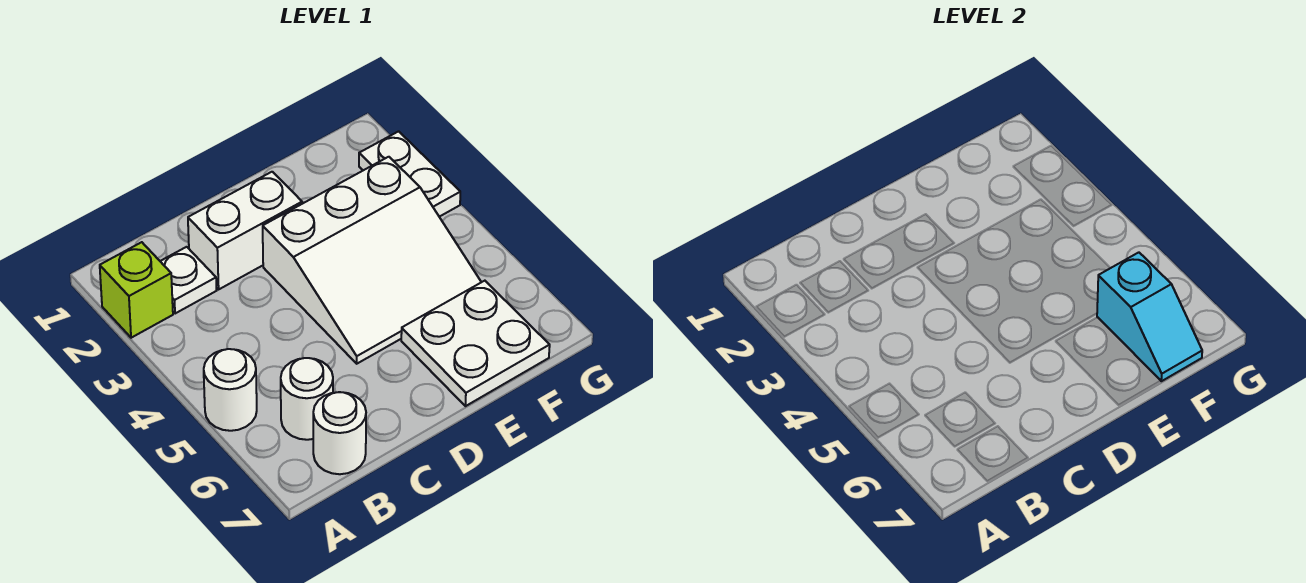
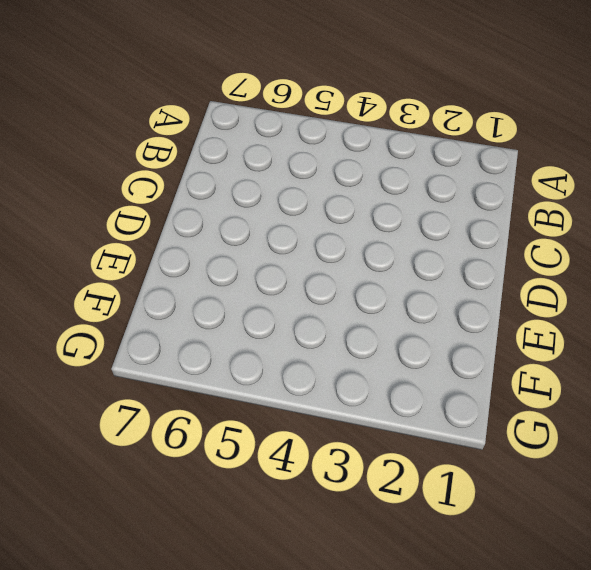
none -> lime brick A2 level 1
none -> white round brick A5 level 1

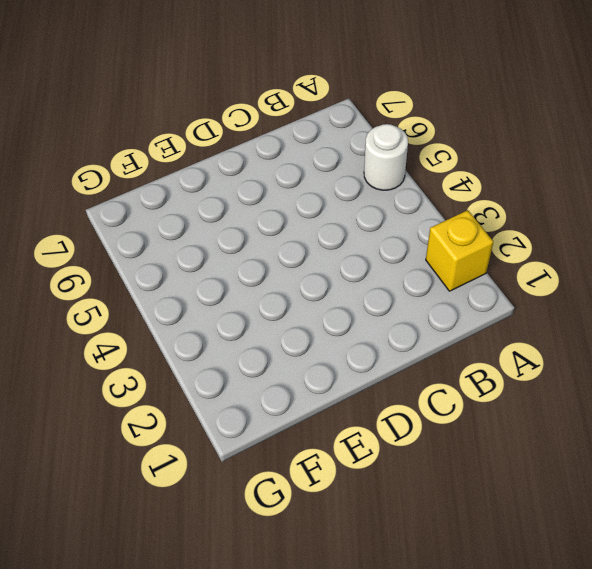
yellow brick A2 level 1 -> lime brick A2 level 1
none -> white plate B2 level 1
none -> white round brick B6 level 1

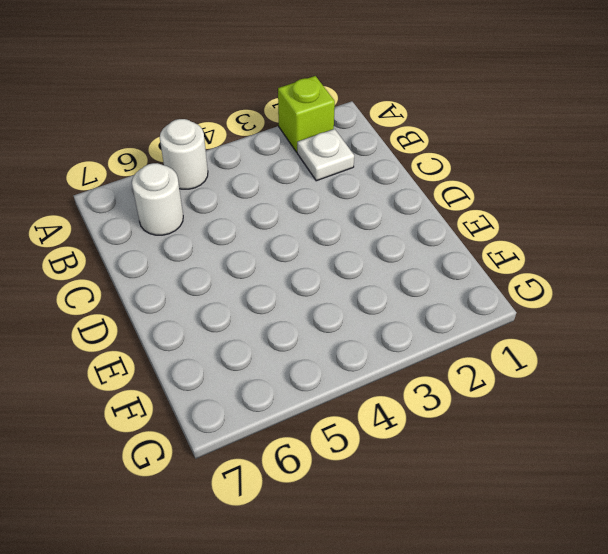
none -> white round brick B7 level 1
none -> white brick C2:D2 level 1

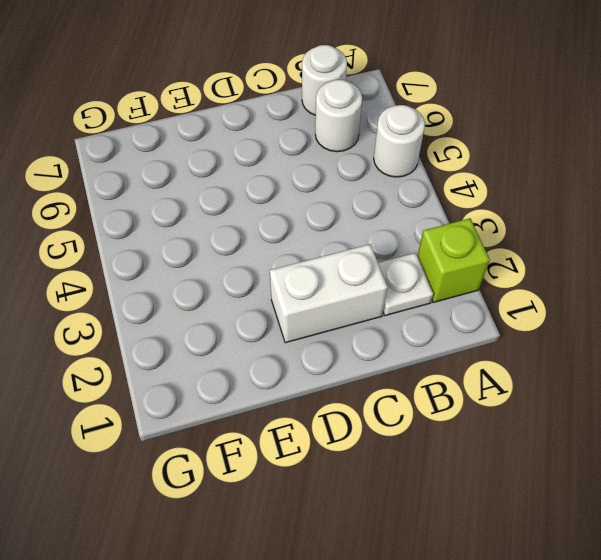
none -> white slope D3:F5 level 1 top 3
none -> white plate E6:F7 level 1

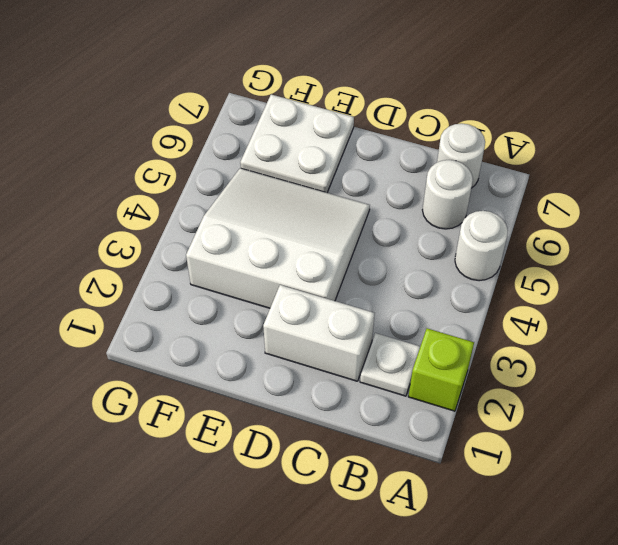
none -> white plate G2:G3 level 1
none -> cyan slope F6:F7 level 2 top 6

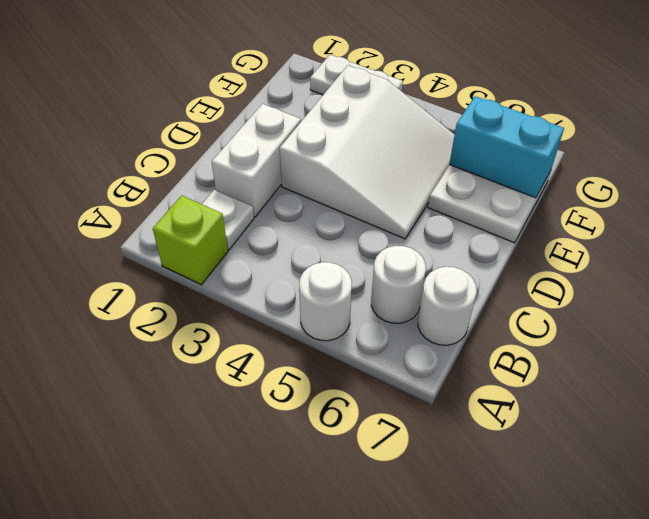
cyan brick F6:F7 level 2 -> cyan slope F6:F7 level 2 top 6

